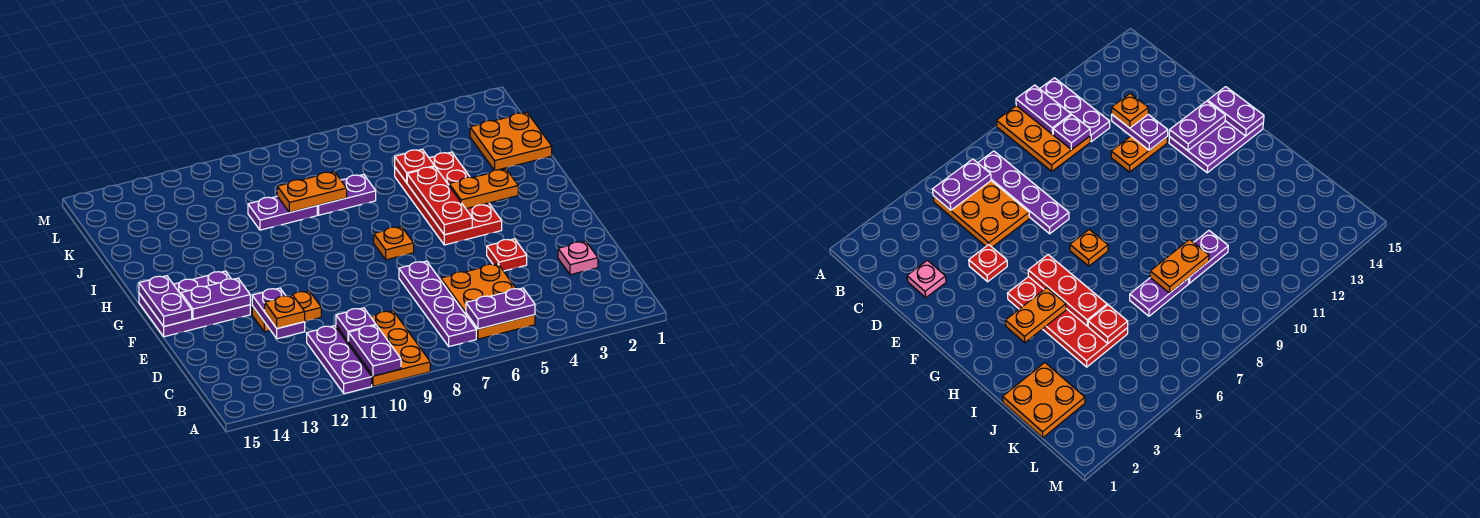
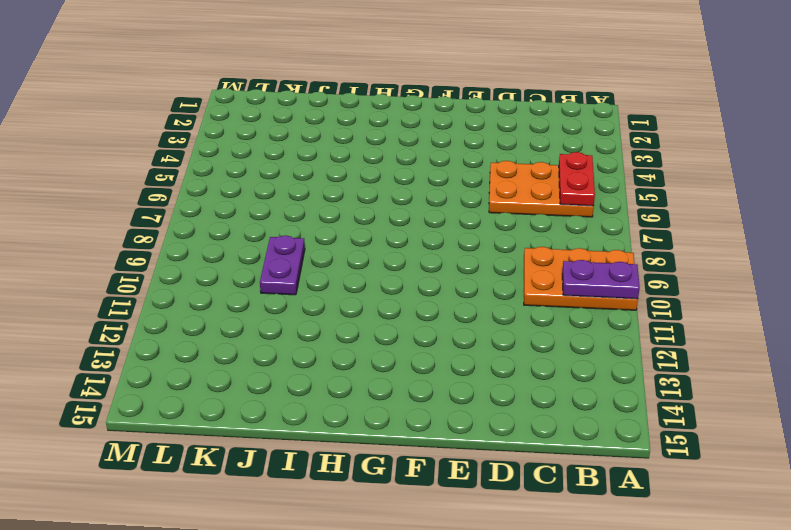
red plate B5:B6 level 2 -> purple plate B5:B6 level 2
none -> purple plate A11:C11 level 1
none -> purple plate B7:E7 level 1
none -> pink plate D2 level 1

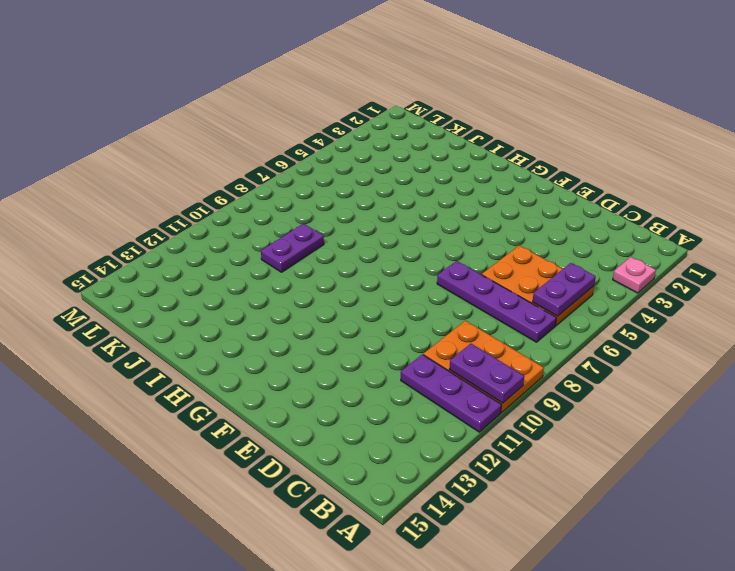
pink plate A3 level 1 -> pink plate D2 level 1
none -> red plate E4 level 1
none -> orange plate E11:E12 level 1
none -> purple plate F13:G15 level 1

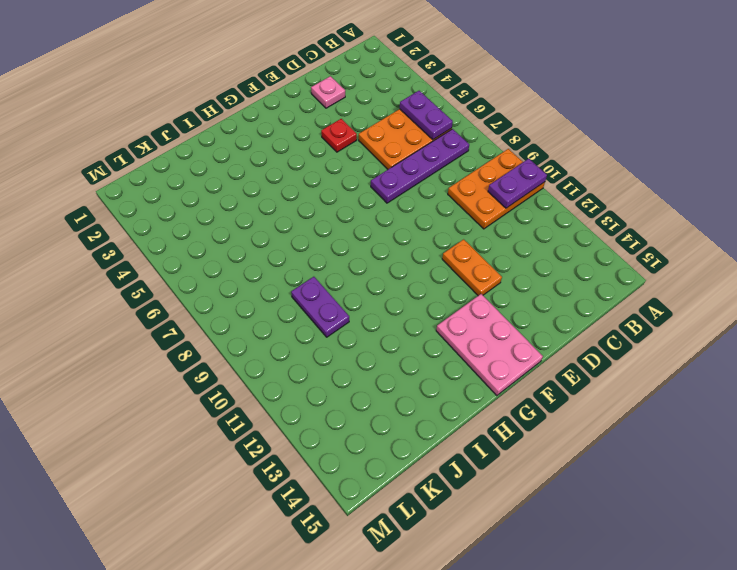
pink plate F13:G15 level 1 -> purple plate F13:G15 level 1
none -> purple plate A11:C11 level 1
none -> red plate G4:J5 level 1
none -> orange plate G7 level 1

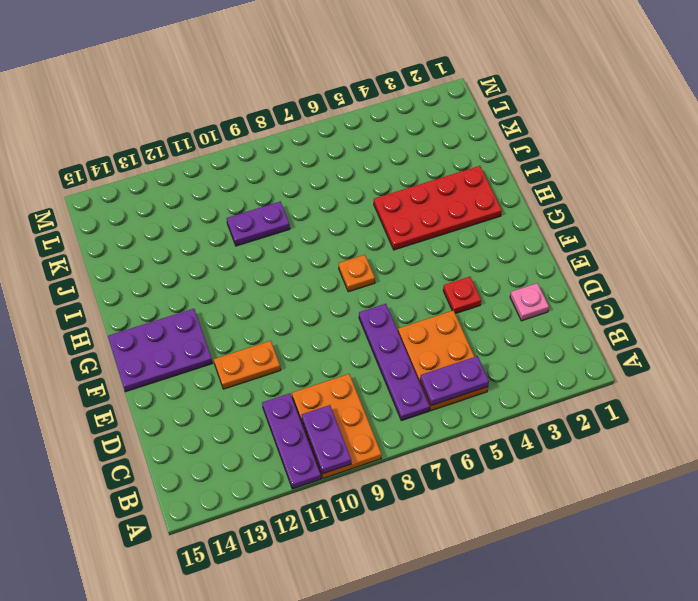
red plate H2:I5 level 1 -> red plate G4:J5 level 1
none -> orange plate J1:K2 level 1
none -> purple plate J7:J8 level 1
none -> purple plate C10 level 2

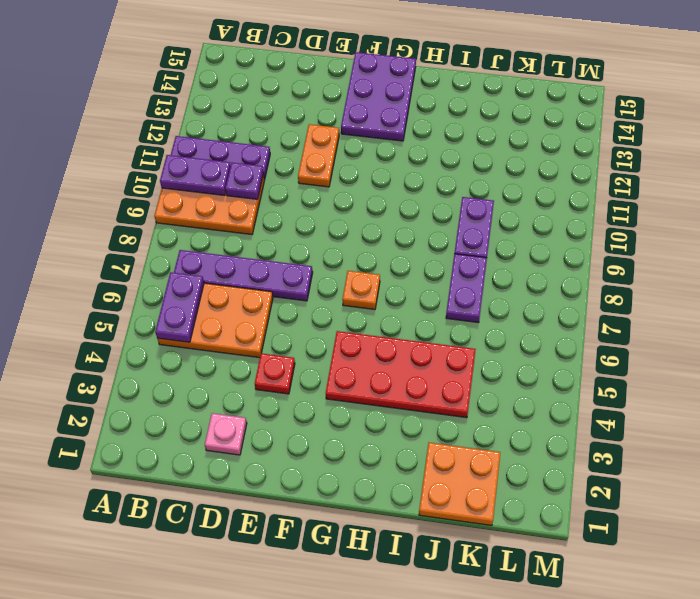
none -> purple plate D12:E12 level 2
none -> purple plate F13:F14 level 2
none -> purple plate F15:G15 level 2

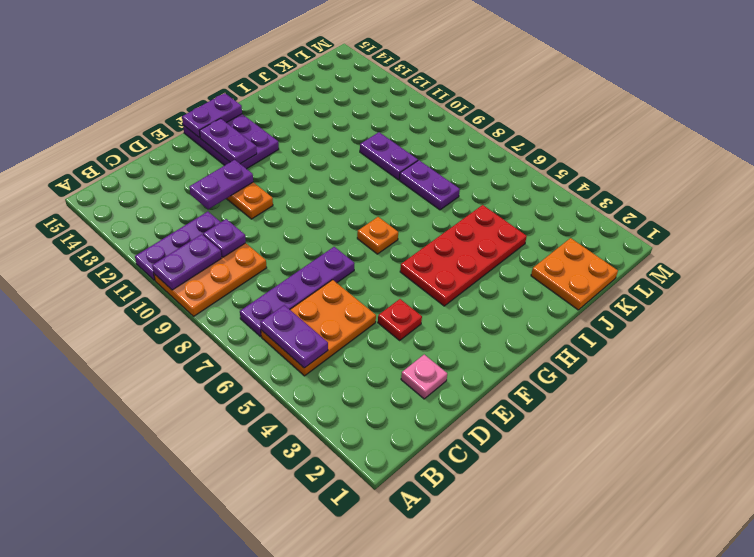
none -> red plate G5:I5 level 2
none -> orange plate H3:H4 level 2
none -> red plate J5 level 2

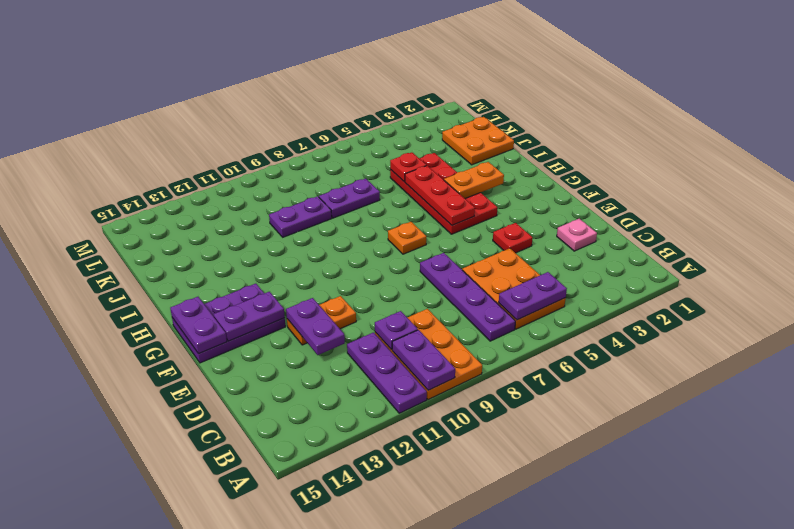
none -> orange plate J8:J9 level 2
none -> orange plate D12 level 3

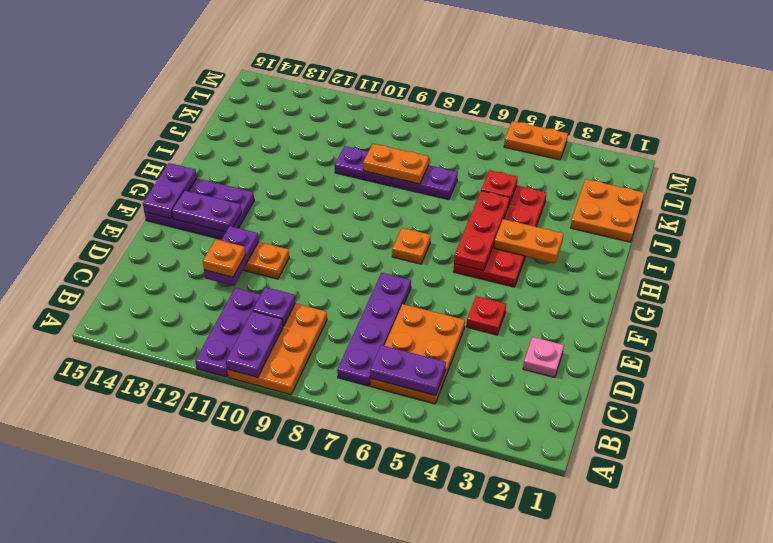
orange plate M4:M5 level 1 -> none

